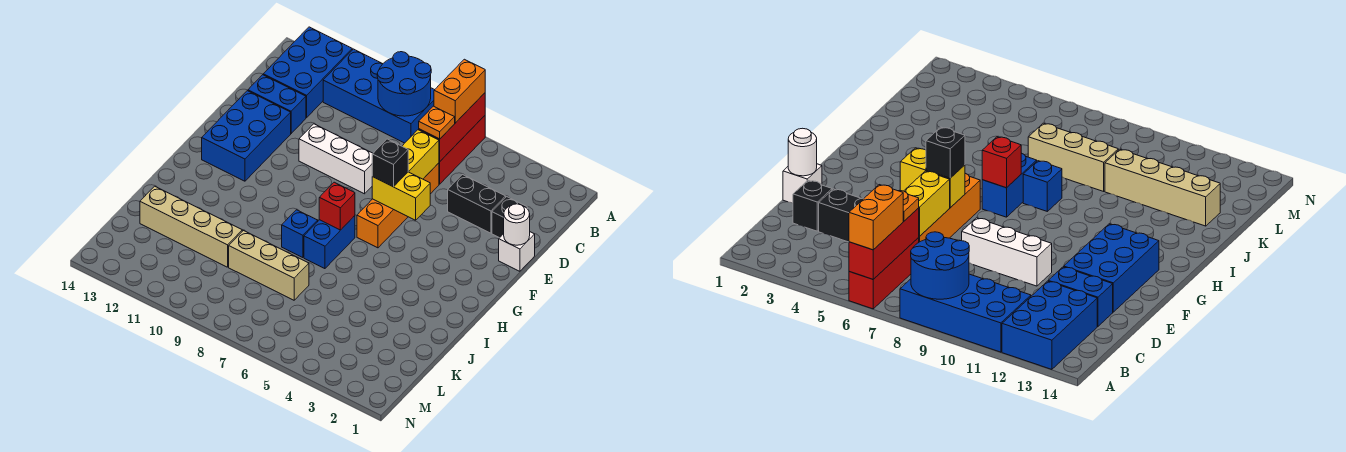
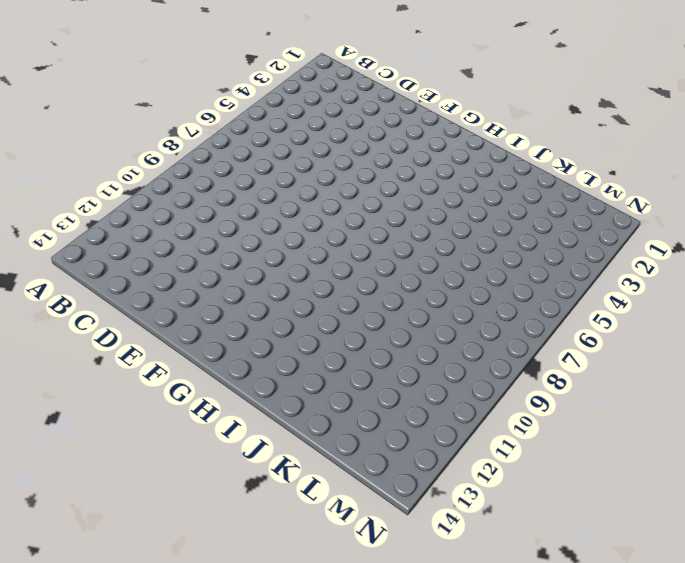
none -> red brick A6:C6 level 1
none -> blue brick A8:B11 level 1
none -> blue brick A12:C13 level 1

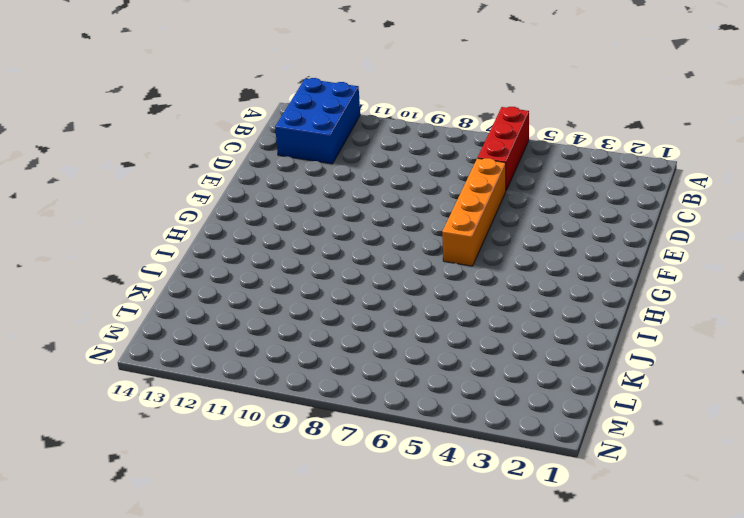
none -> blue brick A8:B11 level 1
none -> black brick D2 level 1
none -> black brick D3:D4 level 1

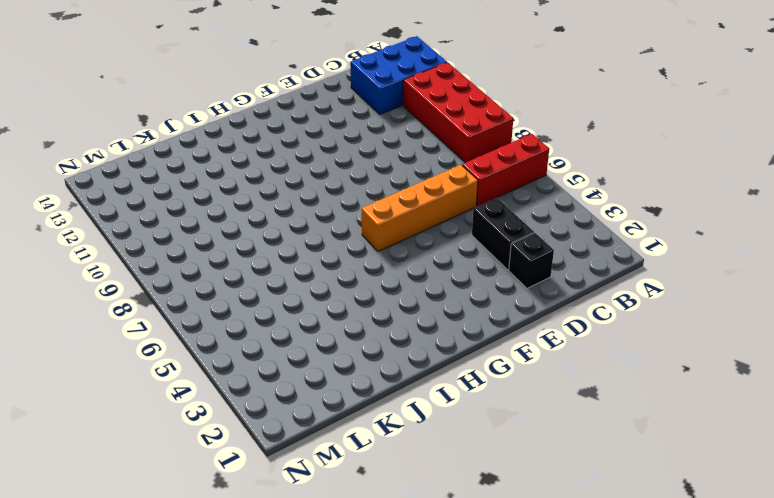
red brick A8:B11 level 1 -> blue brick A8:B11 level 1
none -> blue brick D12:D13 level 1
none -> white brick E1 level 1
none -> white brick E8:E10 level 1

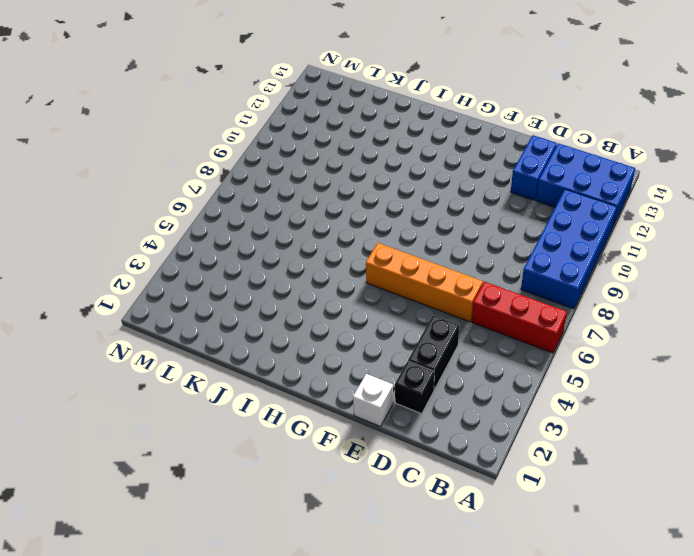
none -> white brick E8:E10 level 1
none -> blue brick E12:G13 level 1
none -> blue brick H7:I7 level 1

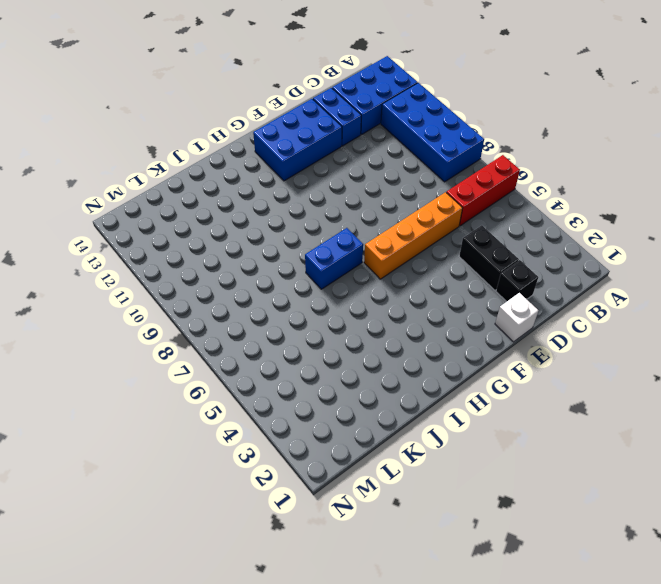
none -> white brick E8:E10 level 1
none -> blue brick I8 level 1
none -> tan brick K7:K9 level 1

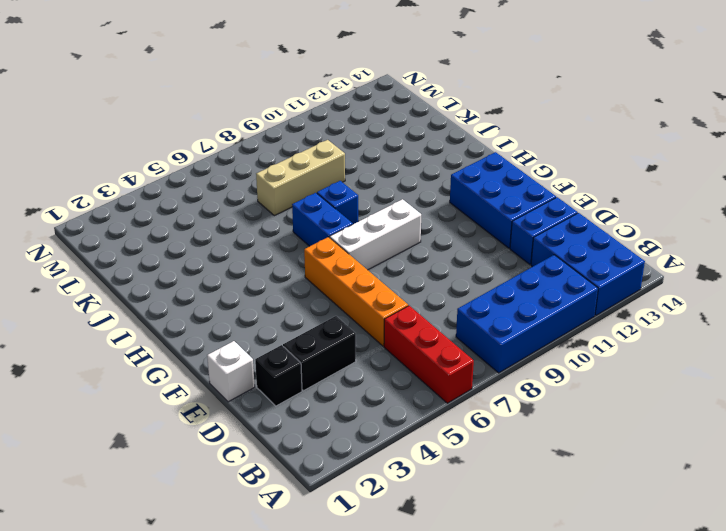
white brick G7:G9 level 1 -> white brick E8:E10 level 1
none -> tan brick K10:K13 level 1
none -> red brick A6:C6 level 2
none -> blue round brick A8:B9 level 2

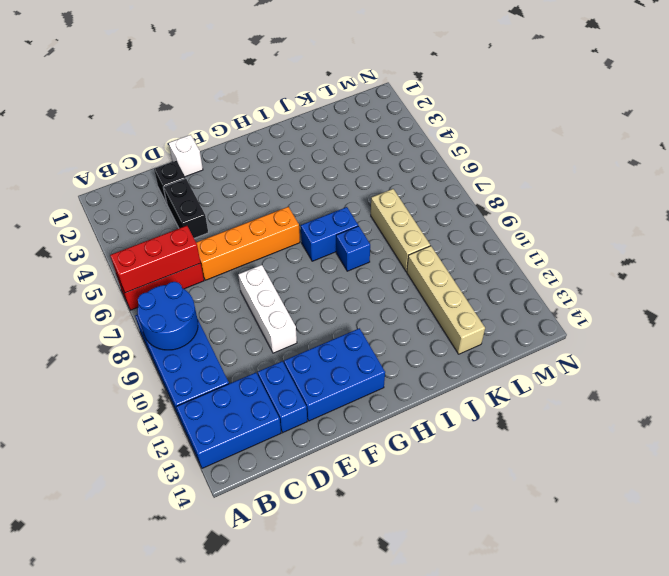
none -> yellow brick D6:E6 level 2
none -> white round brick E1 level 2
none -> yellow brick F5:F6 level 2

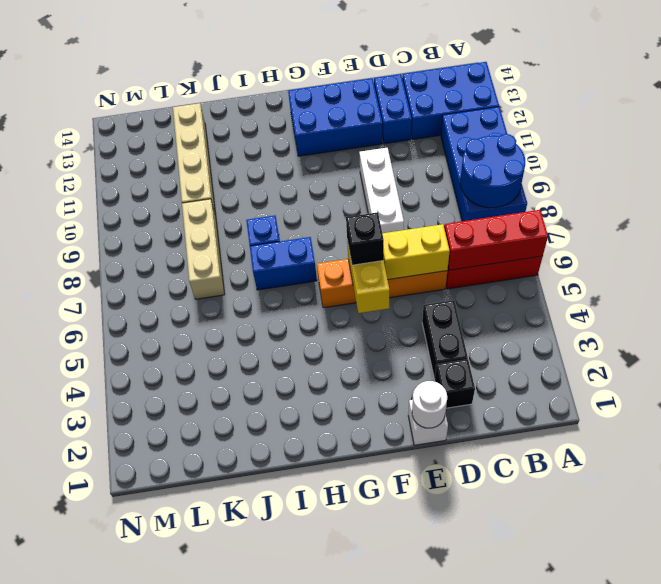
none -> red brick H7 level 2
none -> orange brick A6:B6 level 3
none -> orange plate C6 level 3

